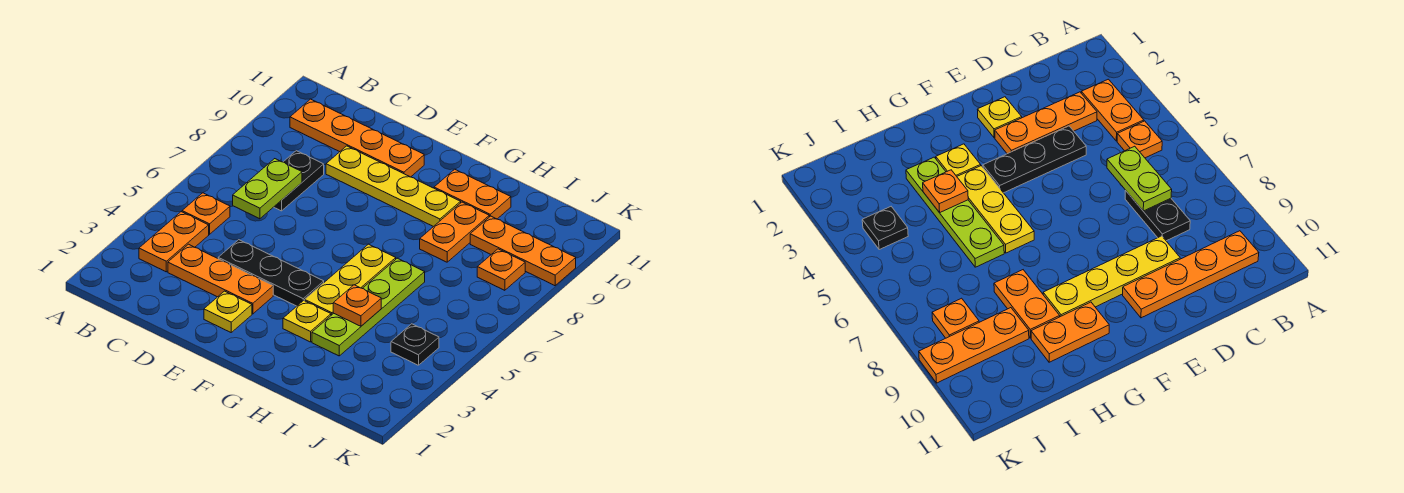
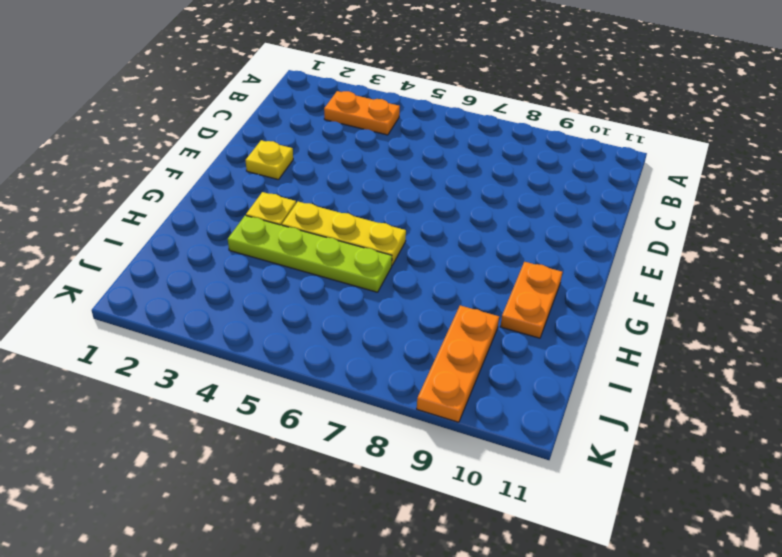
none -> orange plate B5 level 1
none -> orange plate B10:E10 level 1
none -> orange plate C3:E3 level 1

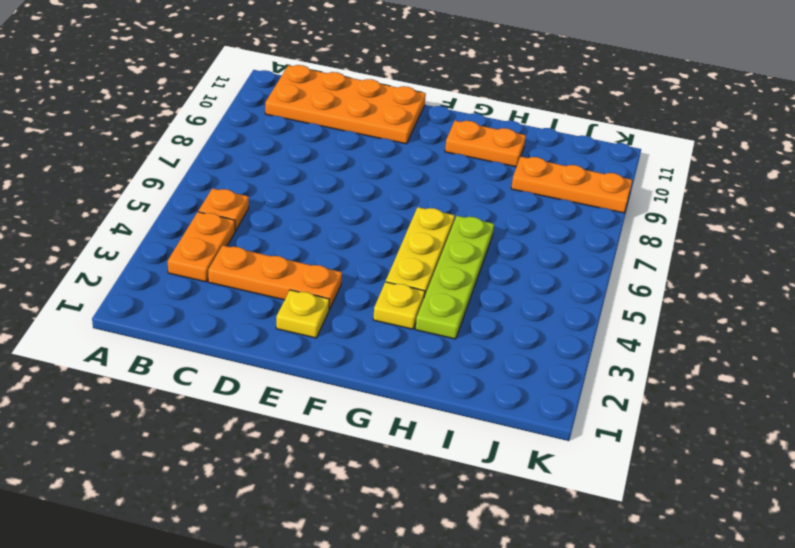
orange plate B10:E11 level 1 -> orange plate B10:E10 level 1
none -> black plate C7:C8 level 1
none -> black plate D4:F4 level 1
none -> yellow plate D9:G9 level 1

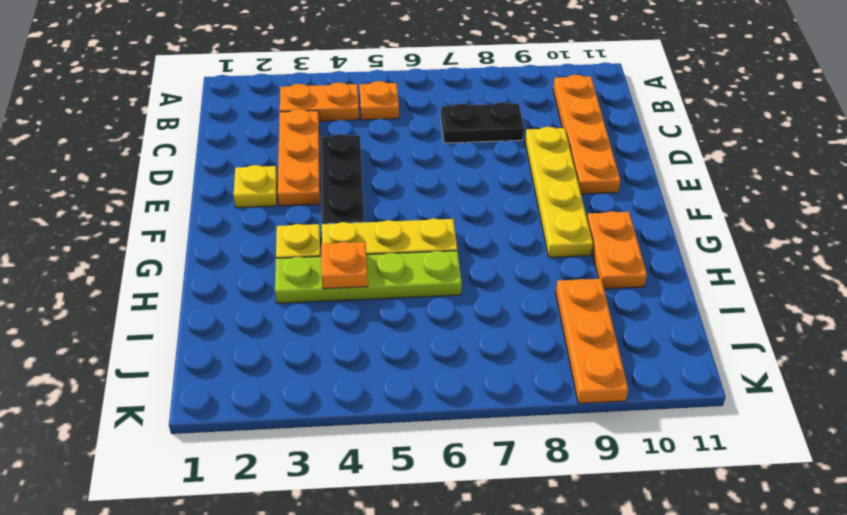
none -> orange plate H8:H9 level 1
none -> black plate J4 level 1
none -> orange plate J8 level 1

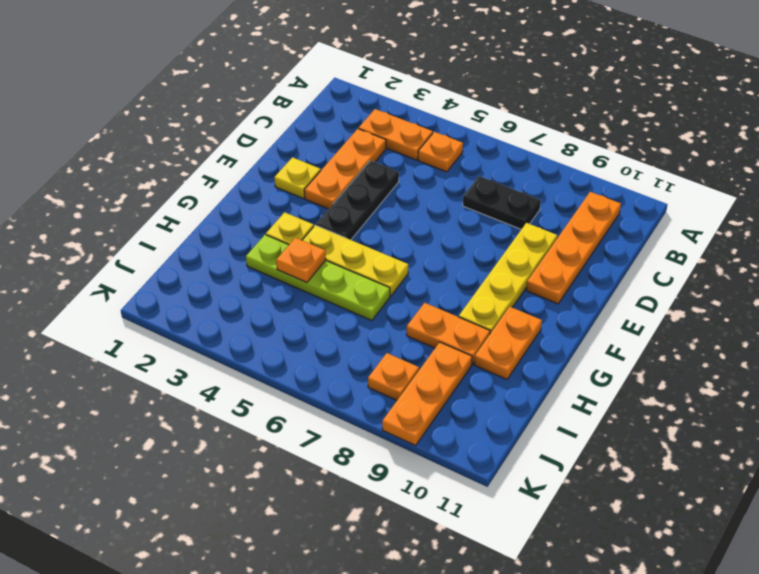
none -> black plate J4 level 1
none -> lime plate C6:C7 level 2

